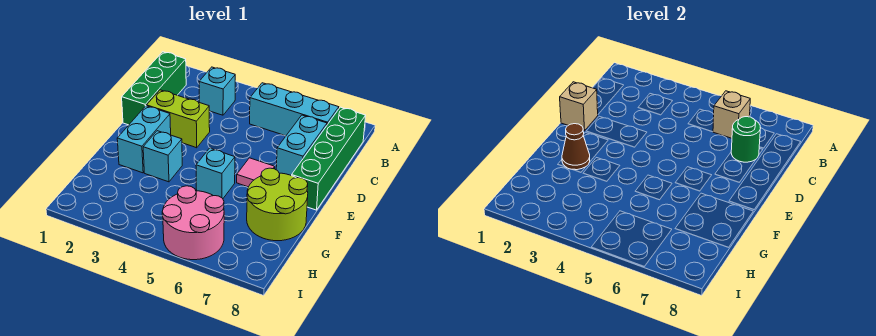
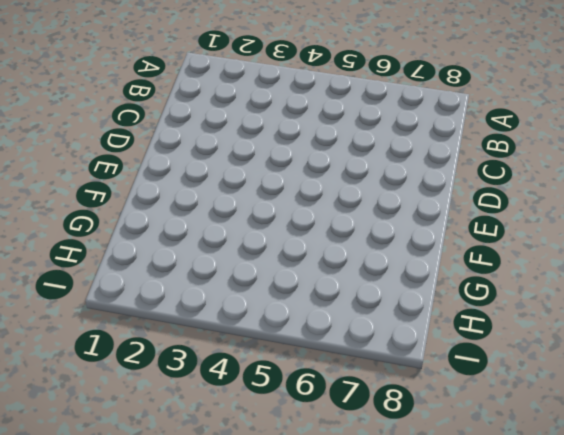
none -> green brick B1:D1 level 1
none -> cyan brick B3 level 1
none -> cyan brick B5:B7 level 1

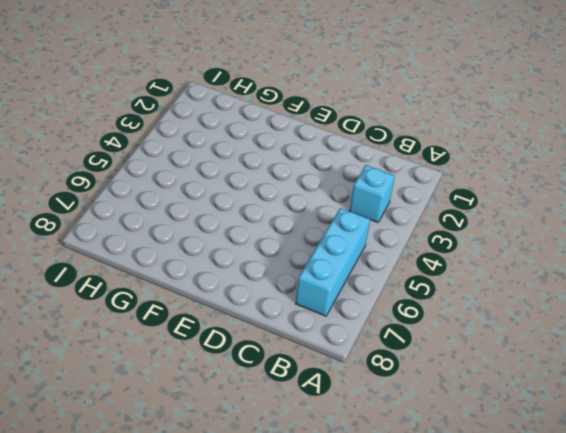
none -> green brick B1:D1 level 1
none -> green brick B8:E8 level 1
none -> cyan brick C7:D7 level 1

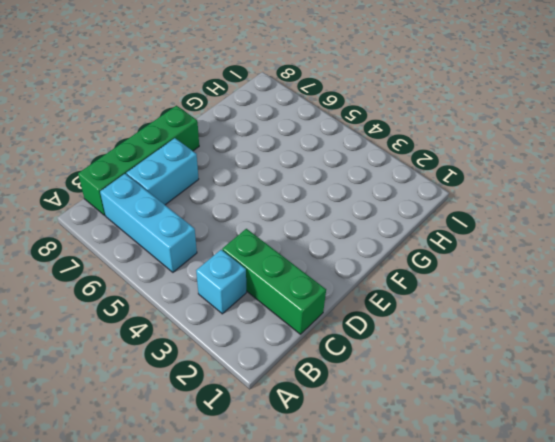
green brick C1:C3 level 1 -> green brick B1:D1 level 1
none -> lime brick D2:D3 level 1
none -> cyan brick E2:F2 level 1
none -> pink tile E6 level 1

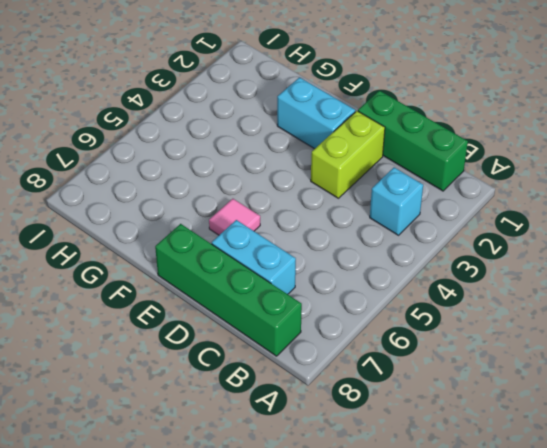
none -> cyan brick B5:B7 level 1
none -> cyan brick F3 level 1
none -> cyan brick F5 level 1

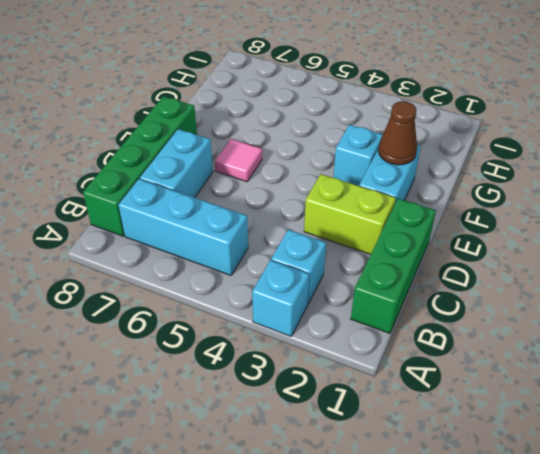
cyan brick A3 level 1 -> cyan brick F5 level 1
none -> lime round brick F7:G8 level 1
none -> pink round brick H5:I6 level 1
none -> tan brick B6 level 2

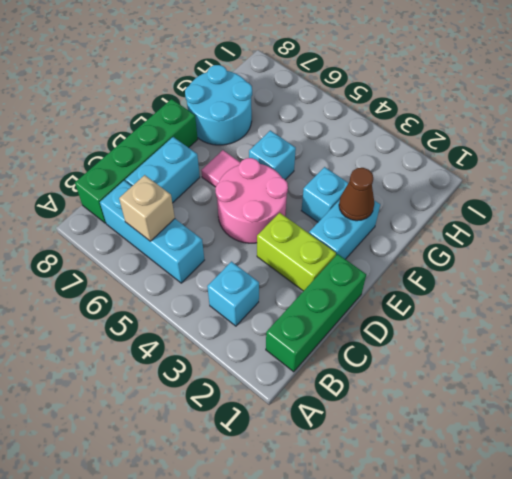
pink round brick D4:E5 level 1 -> pink round brick H5:I6 level 1
cyan round brick F7:G8 level 1 -> lime round brick F7:G8 level 1
none -> green round brick C7 level 2
none -> tan brick D1 level 2

